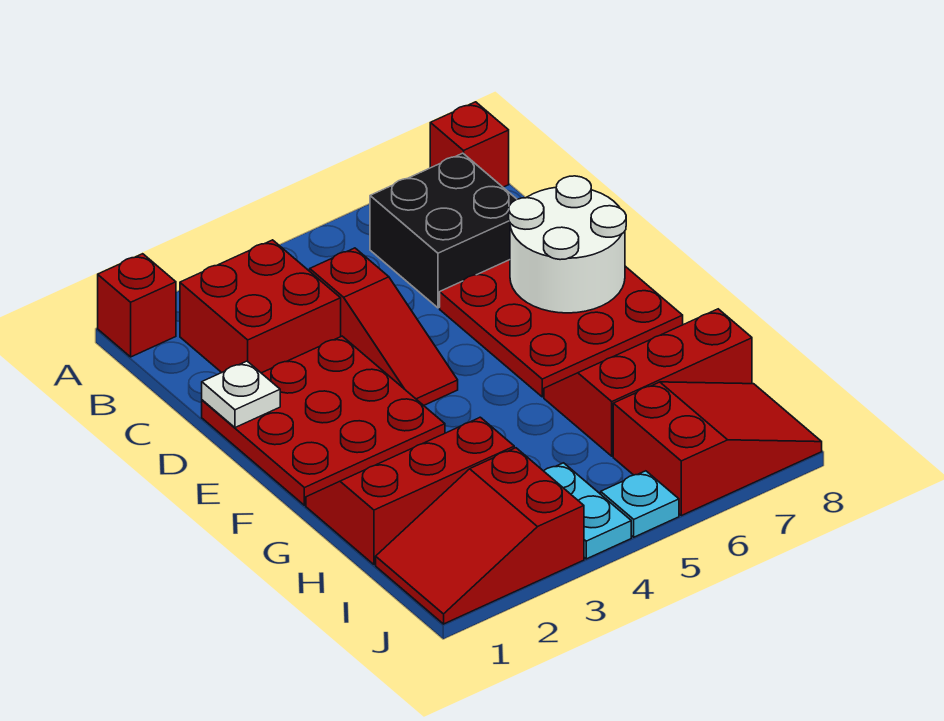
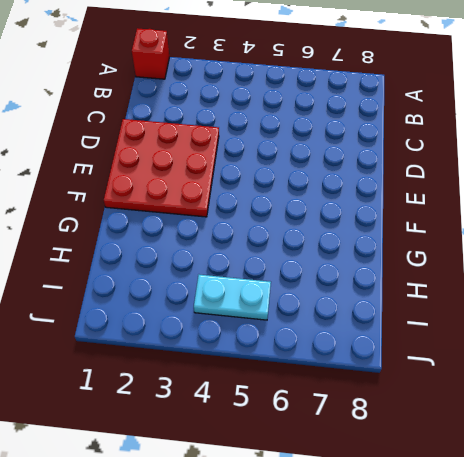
cyan plate I4:I5 level 1 -> cyan plate I4:J4 level 1
none -> red brick A8 level 1
none -> red brick B2:C3 level 1
none -> black brick B6:C7 level 1

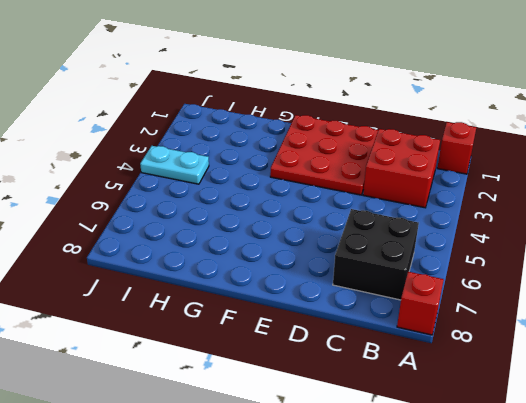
none -> red slope C4:E4 level 1 top C
none -> red plate D6:F8 level 1
none -> red slope G1:H3 level 1 top H

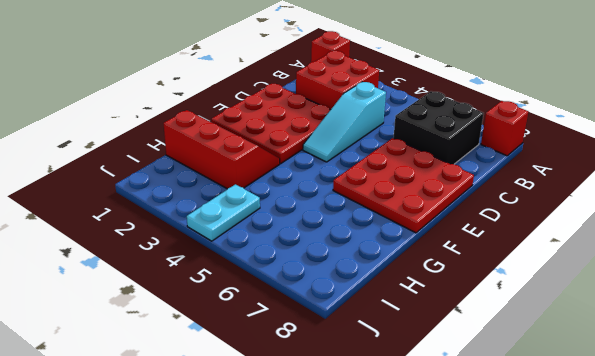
cyan slope C4:E4 level 1 top C -> red slope C4:E4 level 1 top C
none -> red slope G6:H8 level 1 top H
none -> red slope I1:J3 level 1 top 3
none -> red slope I6:J8 level 1 top 6

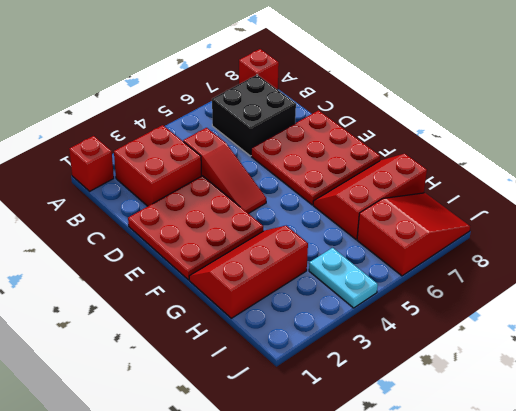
none -> red slope I1:J3 level 1 top 3
none -> cyan plate J5 level 1
none -> white plate D1 level 2

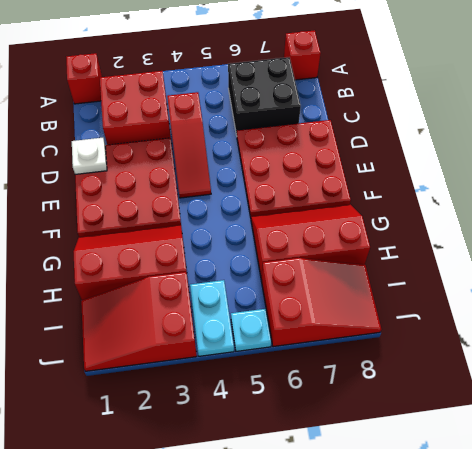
none -> white round brick D7:E8 level 2

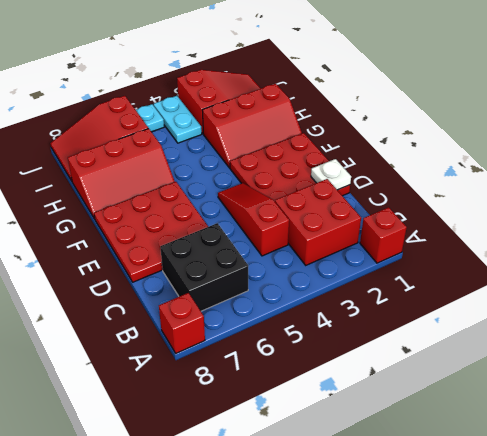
none -> white round brick D7:E8 level 2

